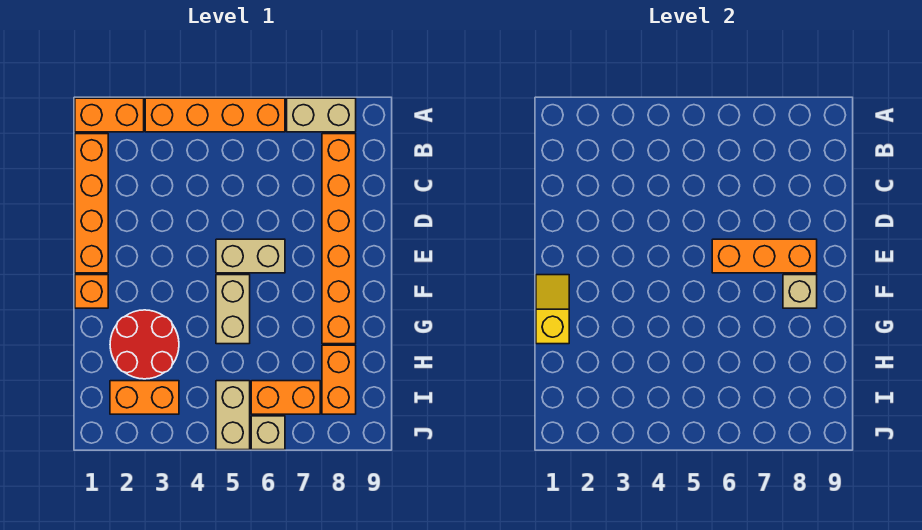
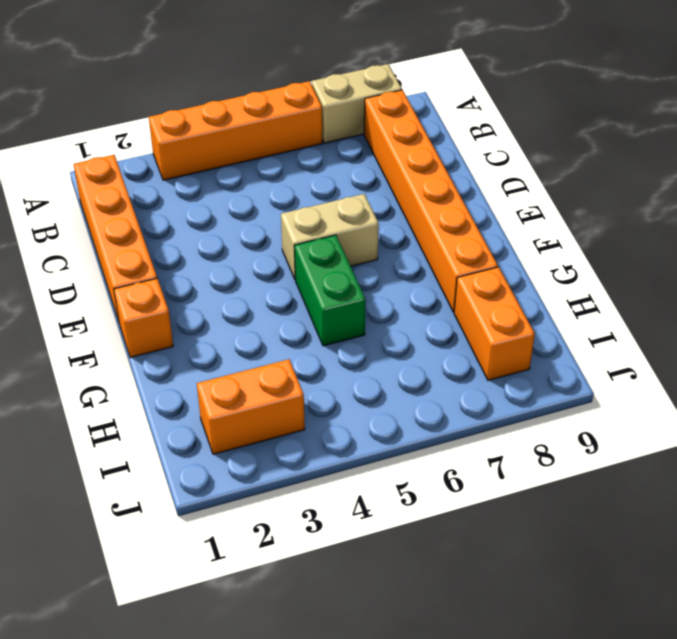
green brick F5:G5 level 1 -> tan brick F5:G5 level 1
none -> orange brick A1:A2 level 1
none -> red round brick G2:H3 level 1
none -> tan brick I5:J5 level 1

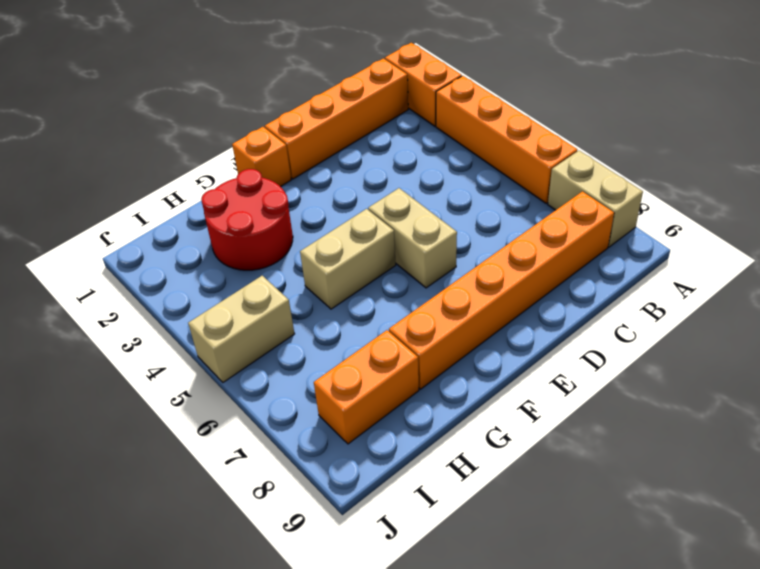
none -> orange brick I2:I3 level 1
none -> orange brick I6:I7 level 1
none -> tan brick J6 level 1

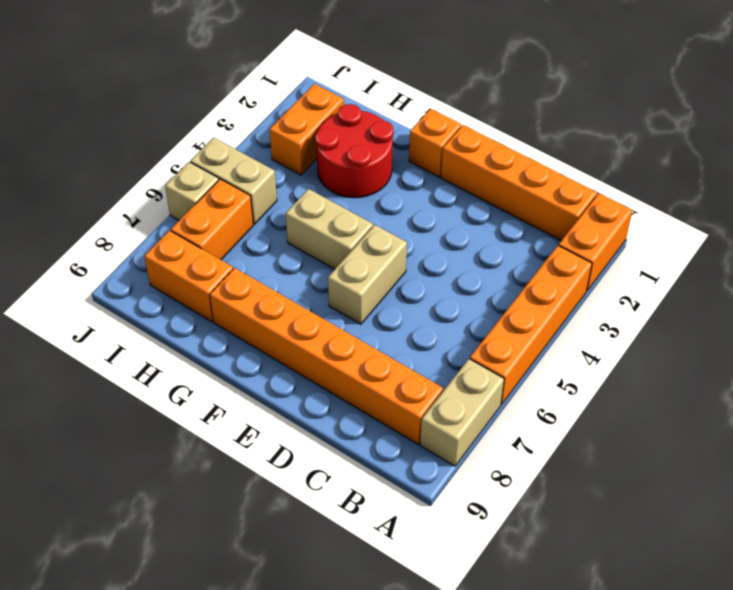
none -> orange brick E6:E8 level 2
none -> yellow slope F1:G1 level 2 top G
none -> tan brick F8 level 2

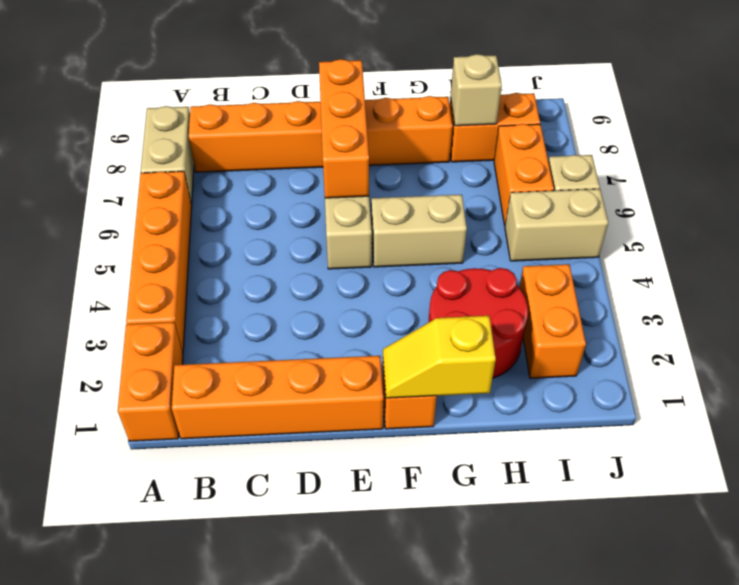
tan brick H8 level 2 -> tan brick F8 level 2

